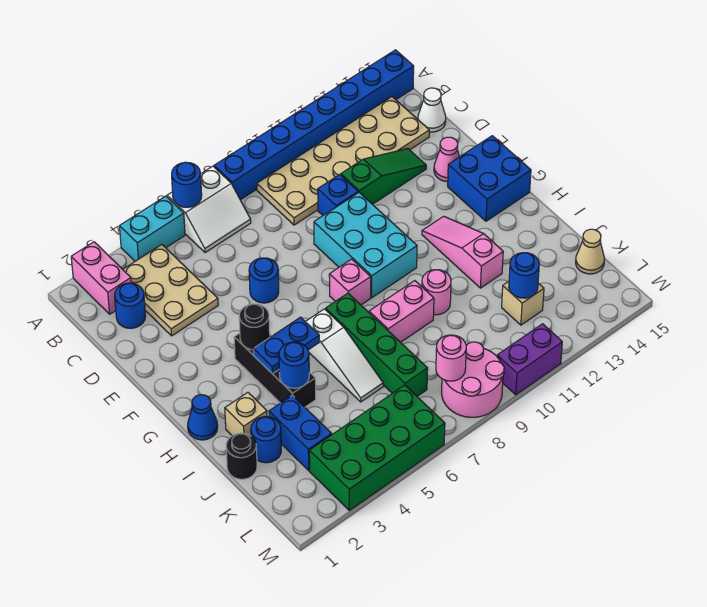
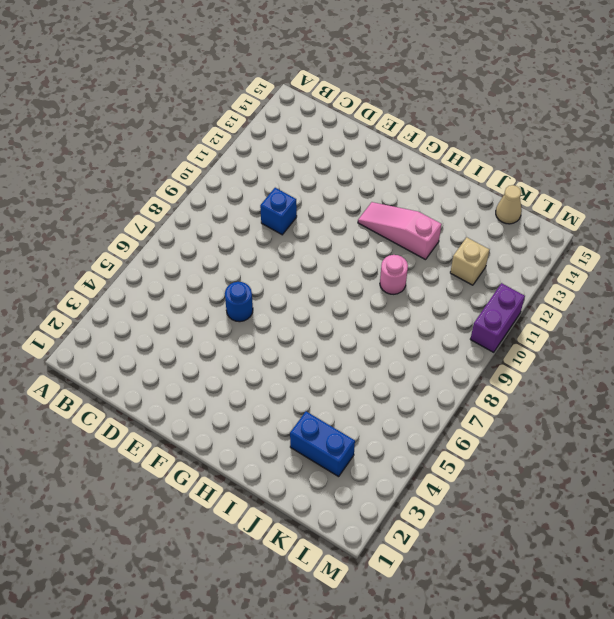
none -> pink brick A2:B2 level 1
none -> cyan brick A4:A5 level 1
none -> white slope A6:B7 level 1 top A
none -> blue brick A8:A15 level 1

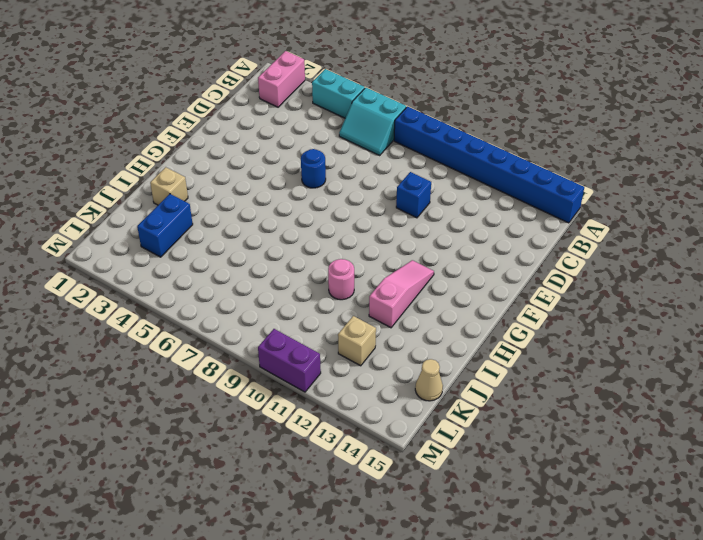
cyan slope A6:B7 level 1 top A -> white slope A6:B7 level 1 top A
none -> tan plate B3:D4 level 1
none -> tan plate B9:C14 level 1
none -> blue round brick C2 level 1
none -> white cone C15 level 1

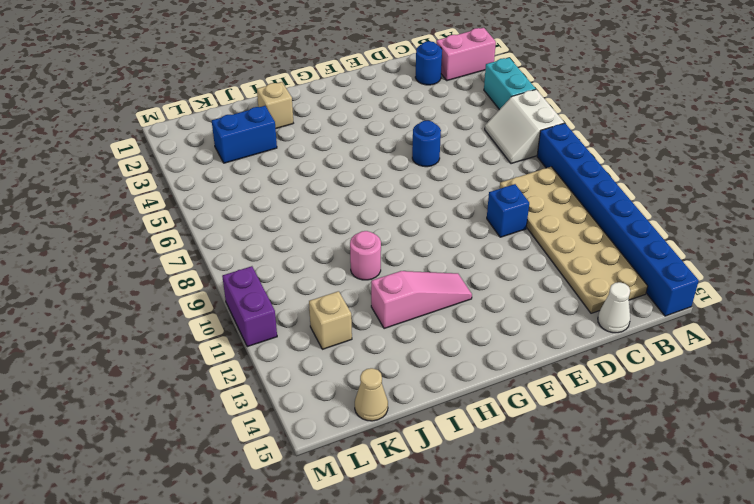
none -> tan plate B3:D4 level 1
none -> green slope D11:D13 level 1 top 11
none -> cyan brick E9:G10 level 1
none -> pink cone E14 level 1

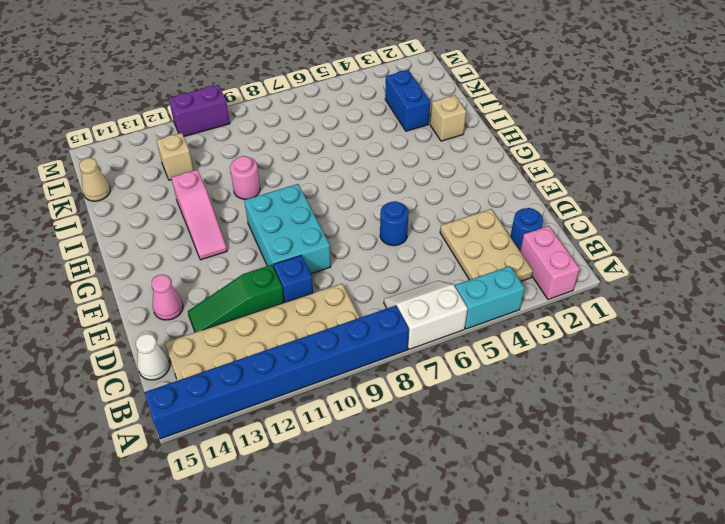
none -> blue brick F14:G15 level 1
none -> black brick G4:I4 level 1
none -> pink brick G8 level 1
none -> blue cone H1 level 1

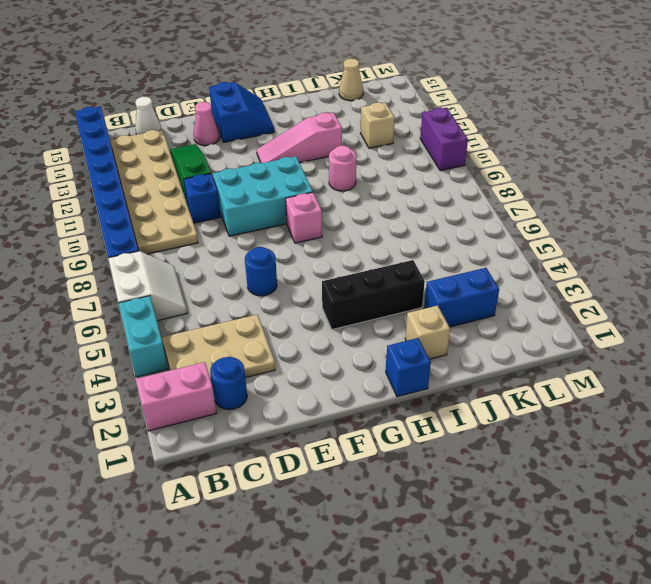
blue slope F14:G15 level 1 top F -> blue brick F14:G15 level 1
blue brick H1 level 1 -> blue cone H1 level 1
none -> white slope H6:J6 level 1 top H
none -> green brick H7:K7 level 1
none -> pink brick I8:I9 level 1
none -> black round brick J1 level 1

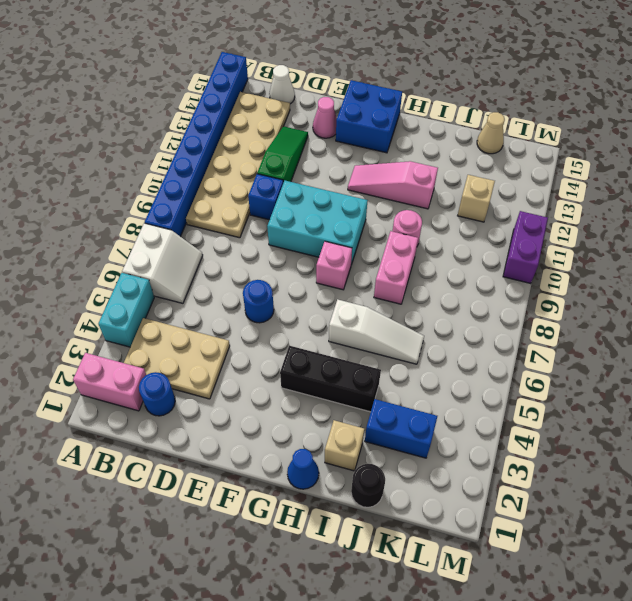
none -> green brick H7:K7 level 1
none -> blue round brick J2 level 1
none -> green brick L3:M6 level 1
none -> pink round brick L8:M9 level 1

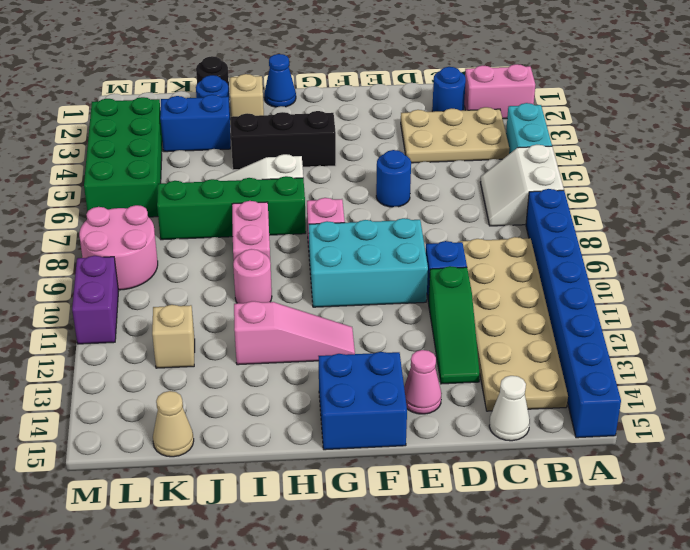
none -> blue round brick A6 level 2
none -> black round brick G4 level 2
none -> blue plate H4:H5 level 2
none -> blue round brick I4 level 2

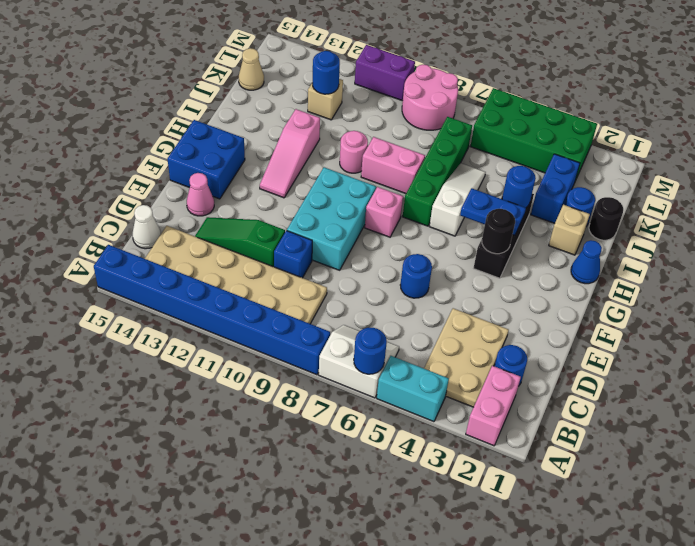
none -> pink round brick L8 level 2

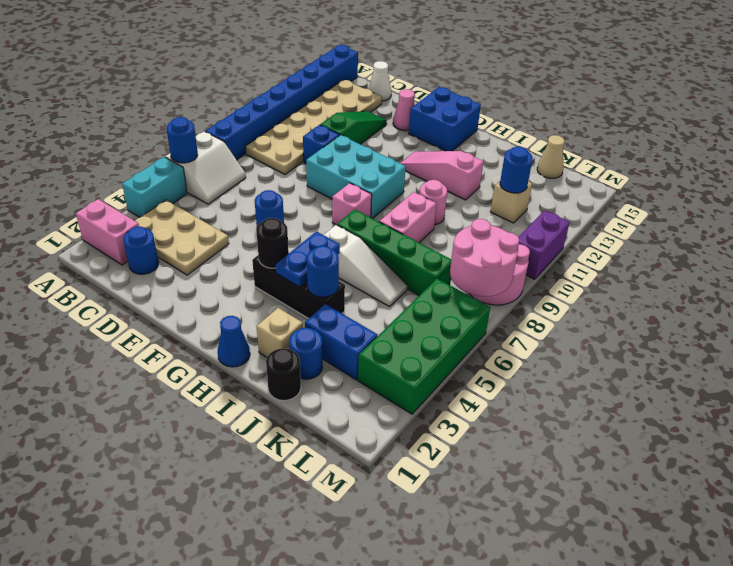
pink round brick L7:M8 level 2 -> pink round brick L8 level 2

